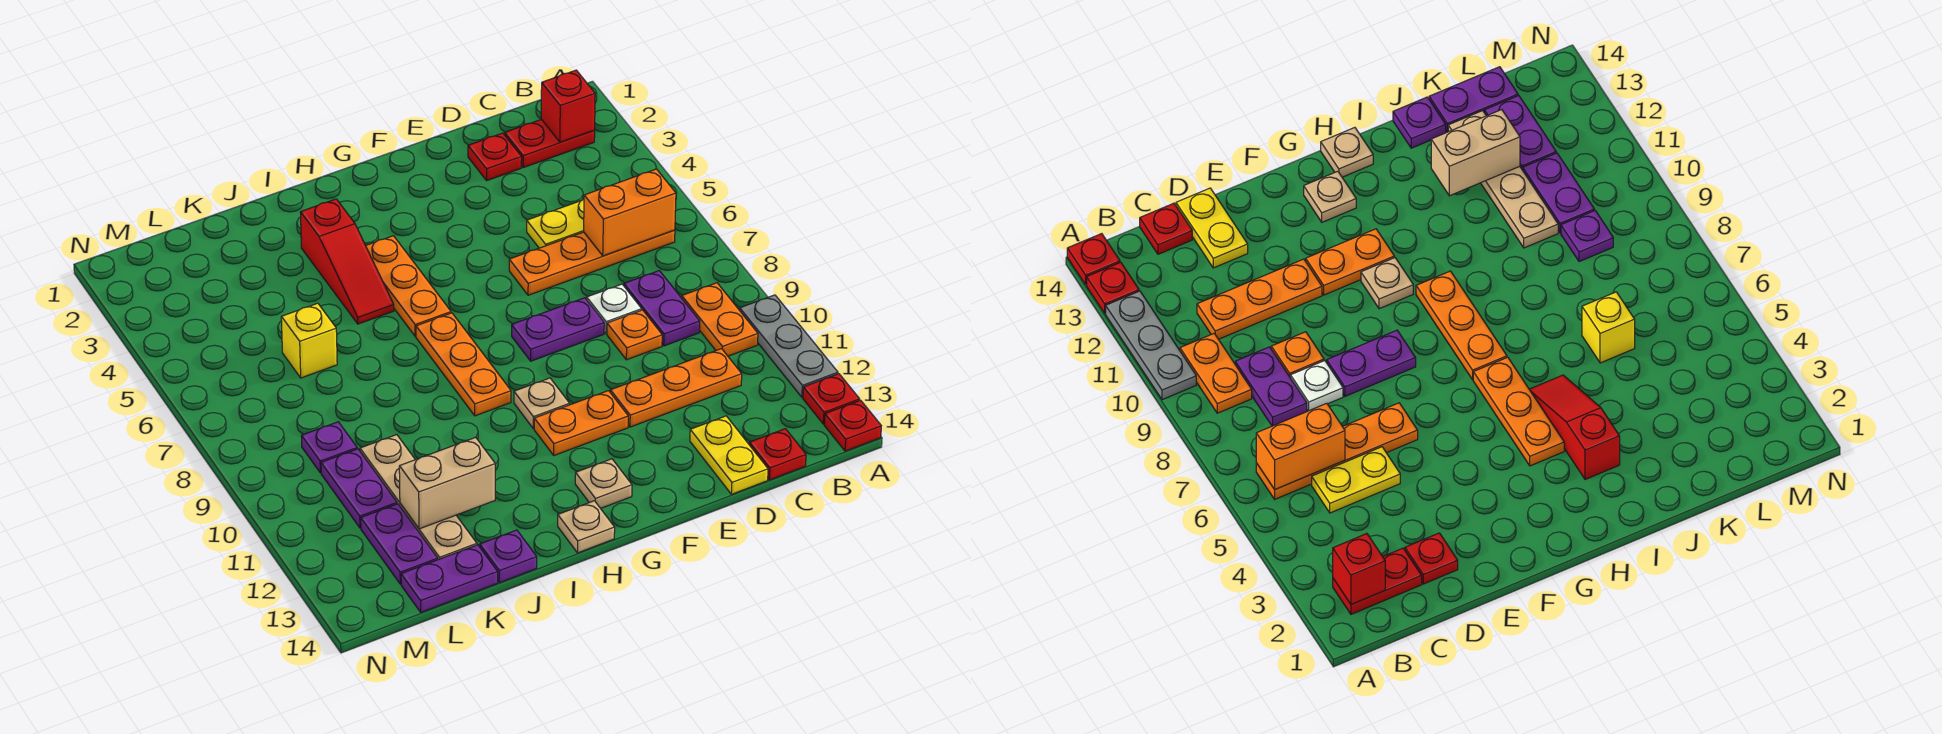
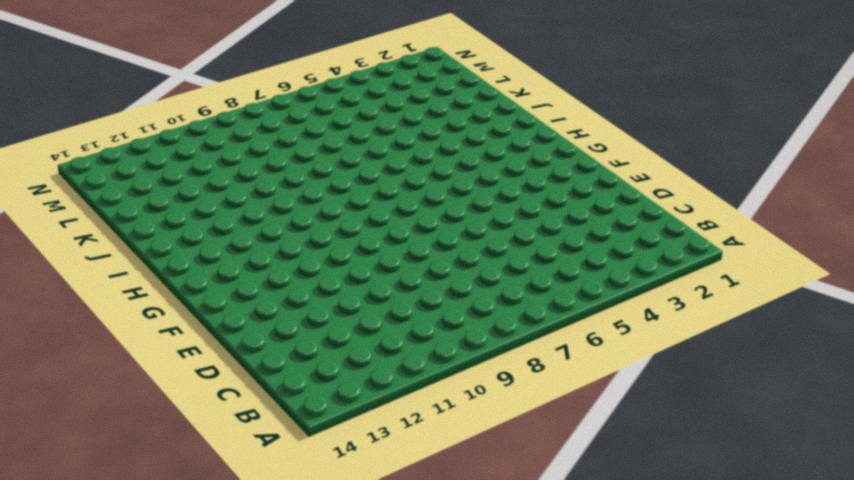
none -> grey plate A10:A12 level 1
none -> red plate A13 level 1
none -> red plate A14 level 1
none -> red plate B2:C2 level 1

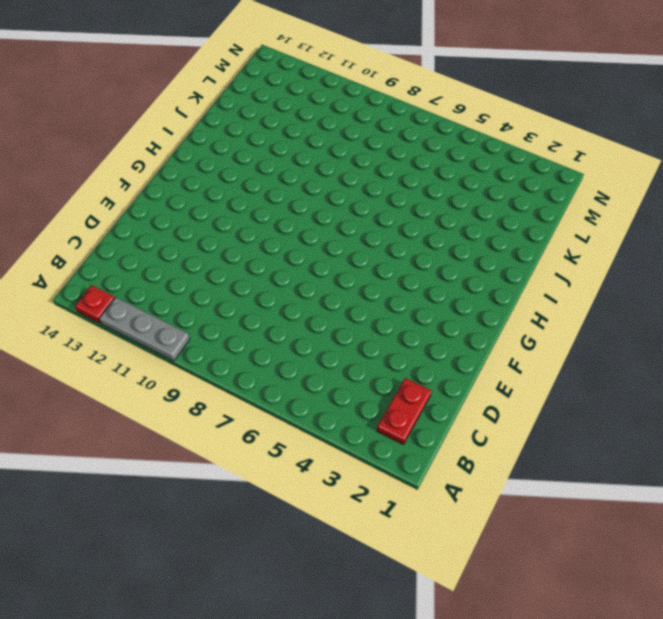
none -> red plate A14 level 1
none -> orange plate B6:E6 level 1
none -> orange plate B9:B10 level 1
none -> yellow plate C5:D5 level 1

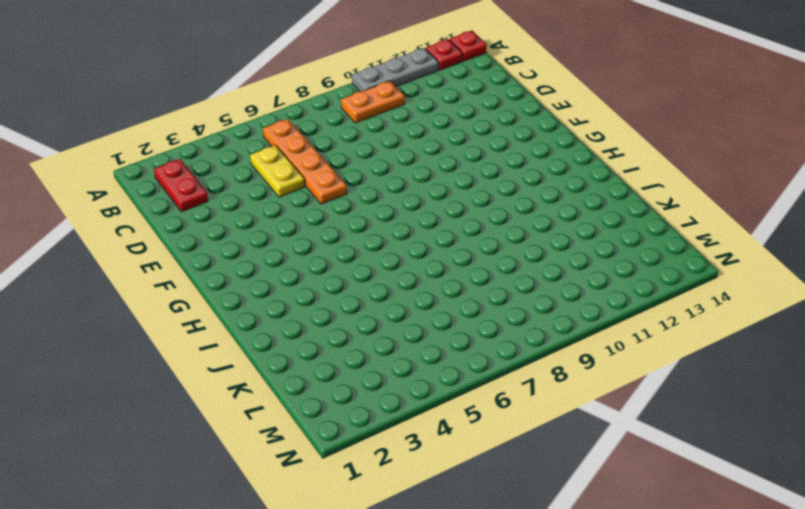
none -> purple plate C8:C9 level 1
none -> orange plate C11:E11 level 1
none -> red plate C14 level 1
none -> red plate D2 level 1

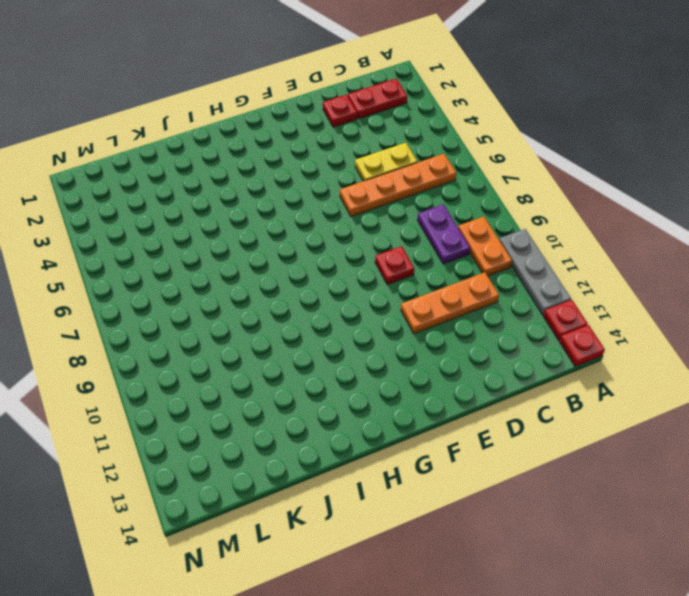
red plate E9 level 1 -> red plate C14 level 1
none -> white plate D8 level 1
none -> orange plate D9 level 1
none -> yellow plate D13:D14 level 1
none -> purple plate E8:F8 level 1

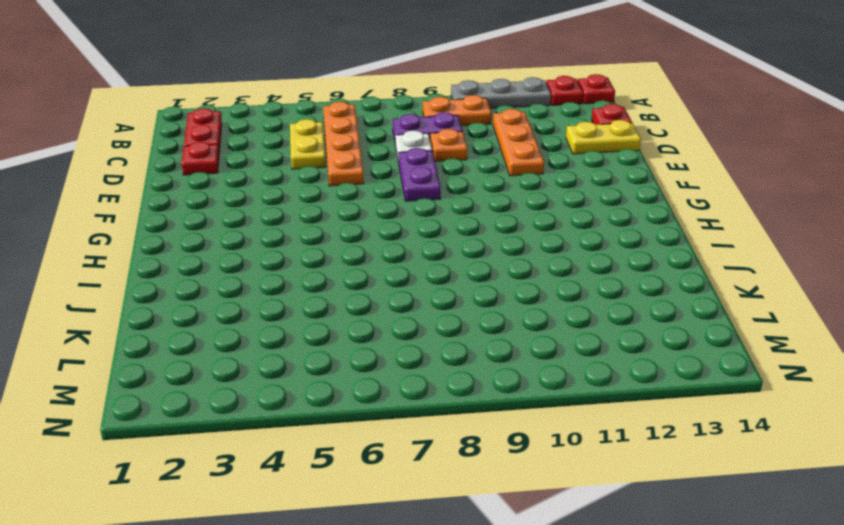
none -> orange plate F11:G11 level 1
none -> tan plate G10 level 1
none -> tan plate G13 level 1
none -> orange plate H4:H6 level 1

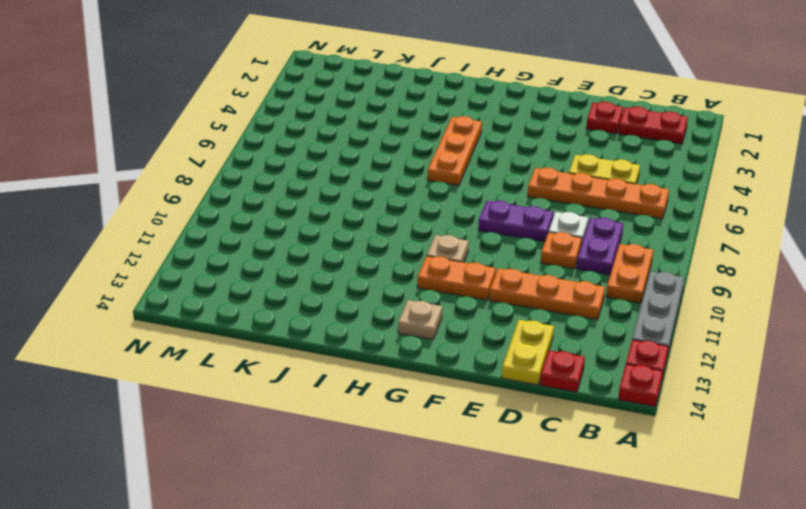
none -> orange plate H7:H9 level 1
none -> tan plate H14 level 1
none -> red slope I3:I5 level 1 top 3
none -> purple plate J14 level 1

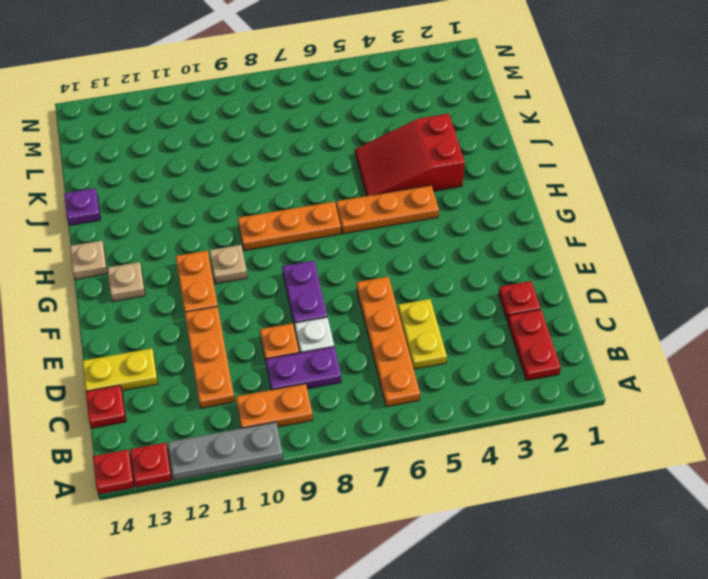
red slope I3:J5 level 1 top 3 -> red slope I3:I5 level 1 top 3
none -> yellow brick K6 level 1
none -> tan plate K10:K13 level 1
none -> purple plate K14:L14 level 1
none -> purple plate L9 level 1

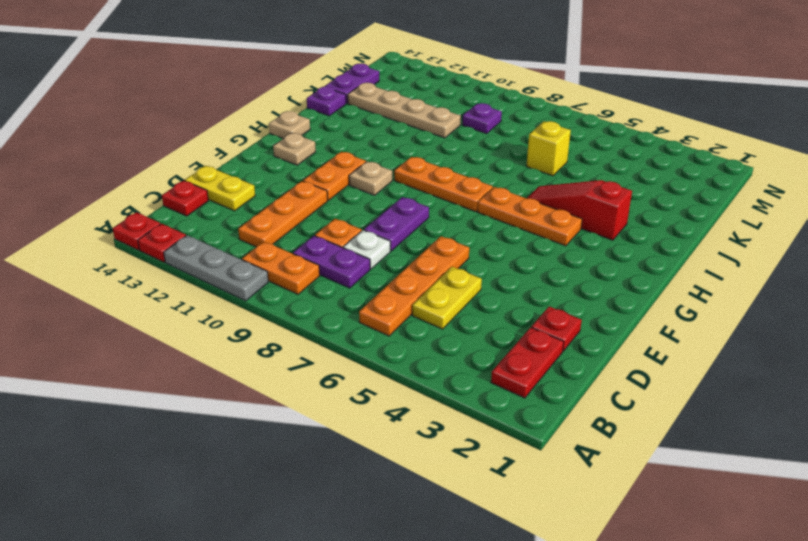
none -> purple plate L10:L11 level 1
none -> purple plate L12:L13 level 1
none -> red brick B2 level 2
none -> orange brick B6:C6 level 2

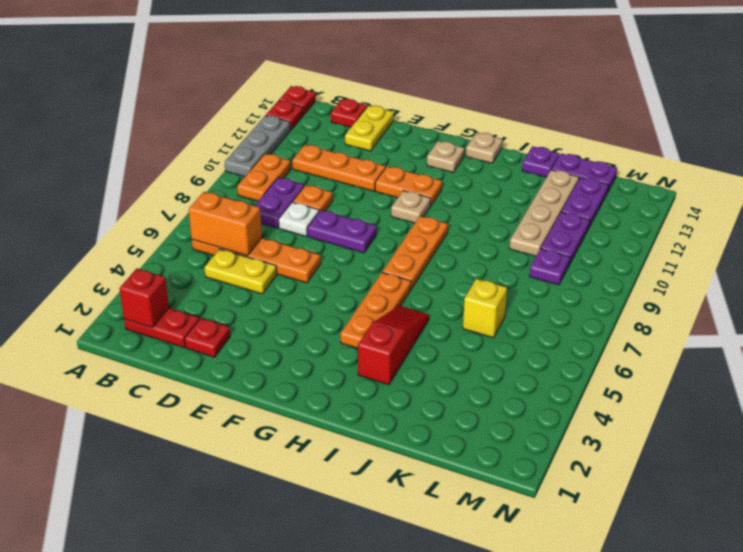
none -> tan brick J12:K12 level 2

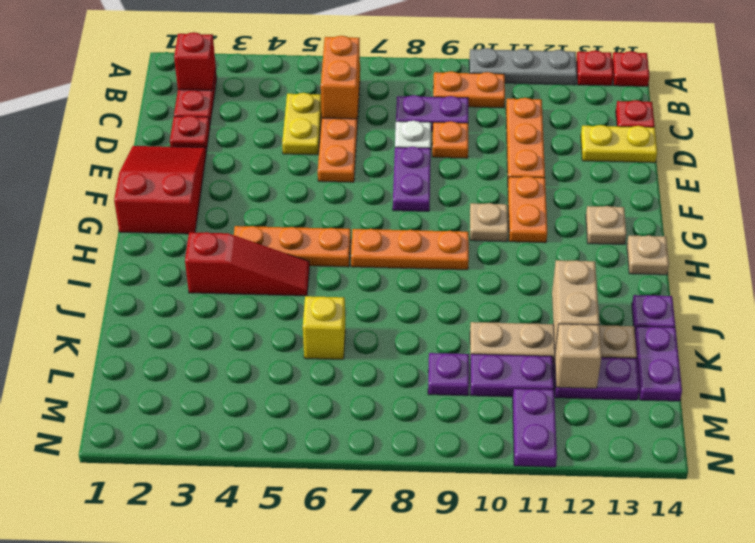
red slope E1:G2 level 1 top G -> none
tan brick L12 level 2 -> none
purple plate M11:N11 level 1 -> none

